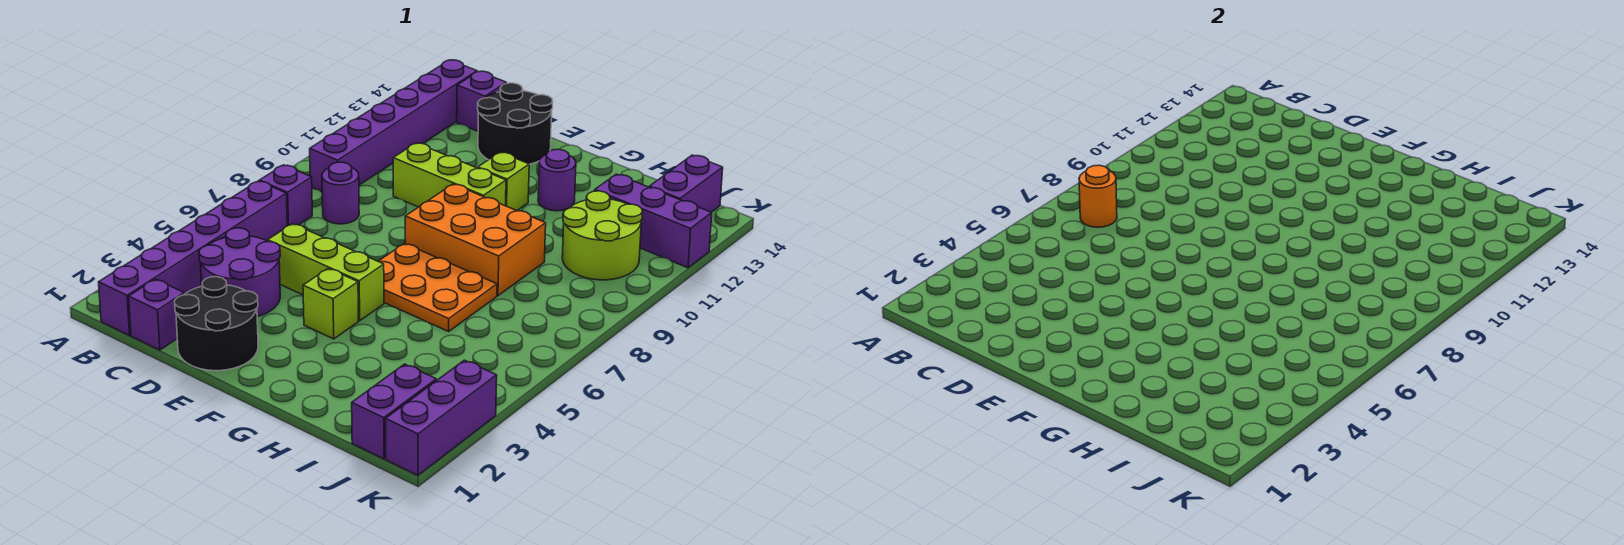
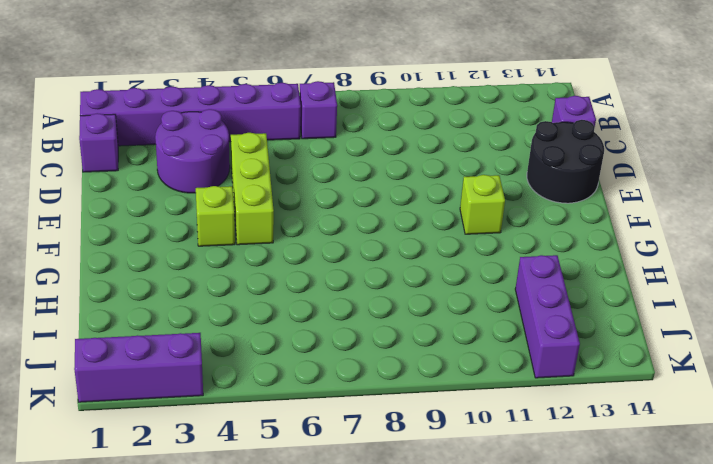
none -> purple brick B9:B14 level 1
none -> purple round brick C8 level 1
none -> black round brick D1:E2 level 1

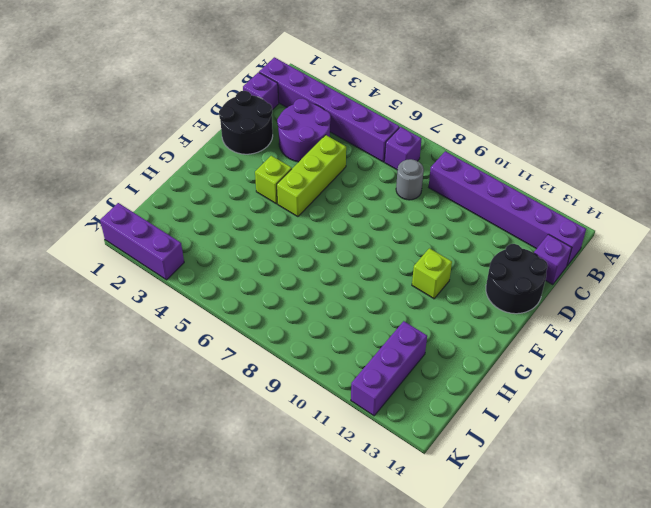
grey round brick C8 level 1 -> purple round brick C8 level 1
none -> lime brick D10:F10 level 1
none -> orange plate F6:H7 level 1
none -> orange brick F8:H9 level 1

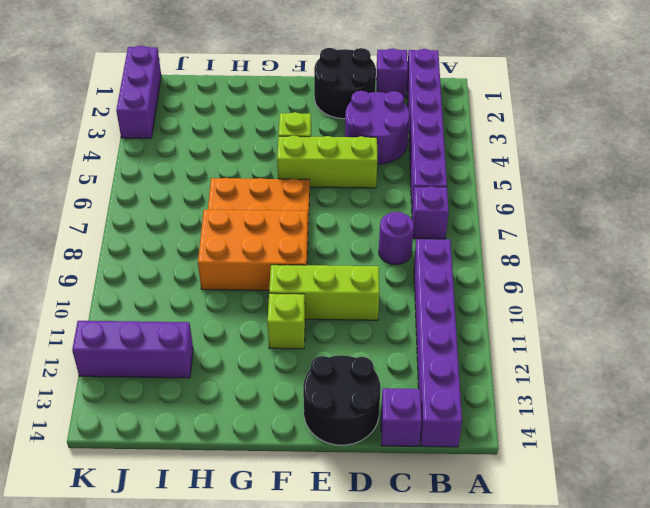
none -> purple round brick G12 level 1
none -> lime round brick I10:J11 level 1
none -> purple brick J1:J2 level 1

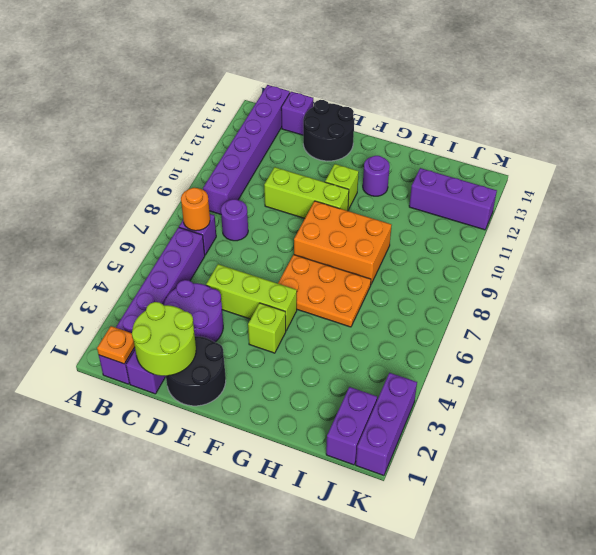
orange plate B1 level 2 -> none
lime round brick C1:D2 level 2 -> lime round brick I10:J11 level 1
none -> purple brick J13:J14 level 1

